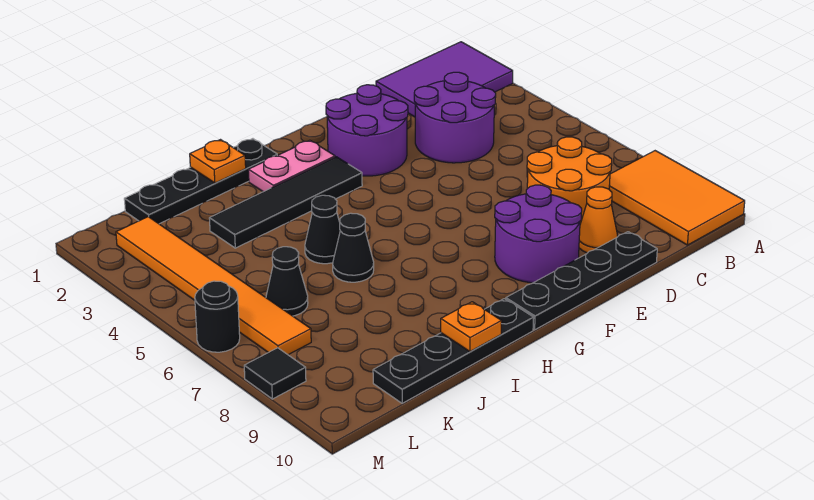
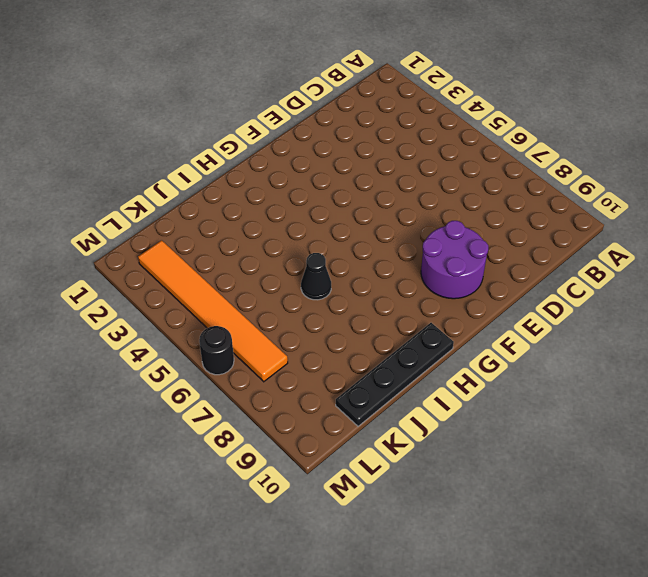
none -> purple tile A1:C2 level 1
none -> orange tile A8:B10 level 1
none -> purple round brick C3:D4 level 1

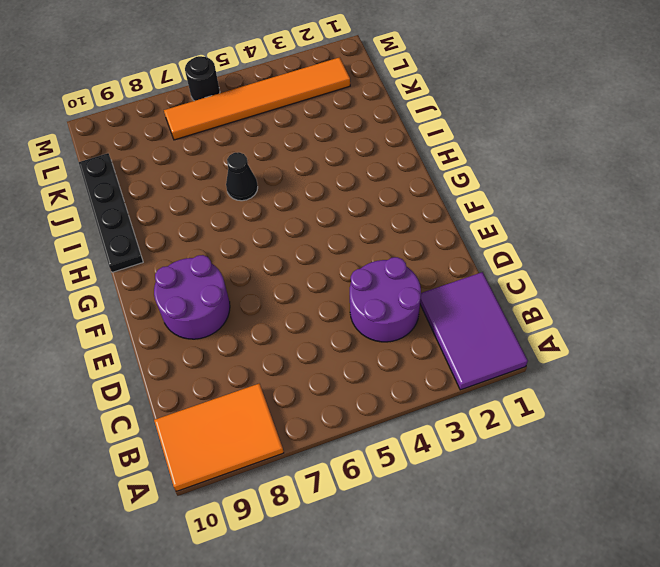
none -> orange round brick C7:D8 level 1
none -> orange cone D9 level 1
none -> black plate D10:G10 level 1

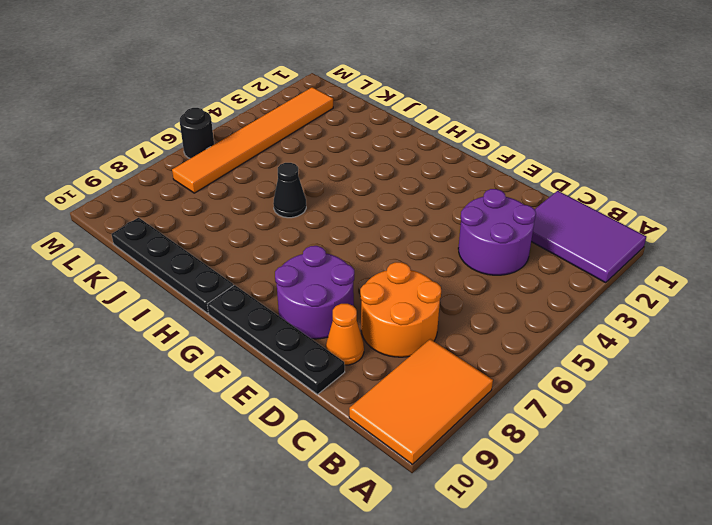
none -> purple round brick E2:F3 level 1
none -> pink plate G2:H2 level 1
none -> black tile G3:J3 level 1

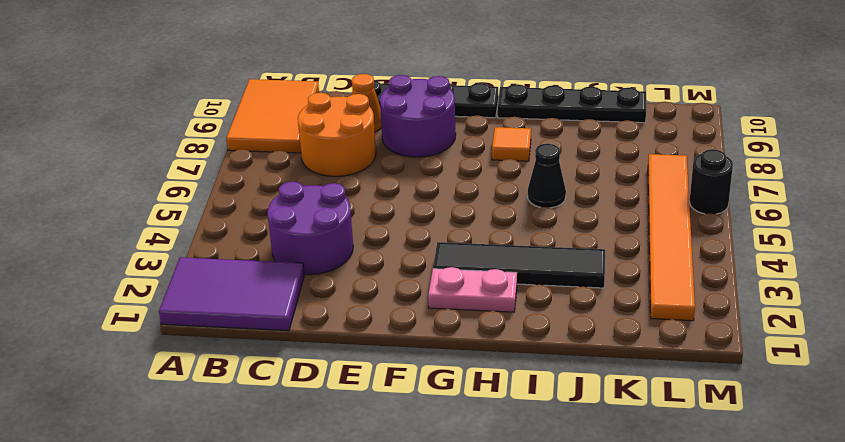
orange tile H8 level 1 -> none
none -> purple round brick E2:F3 level 1
none -> black plate H1:K1 level 1
none -> black cone I5 level 1

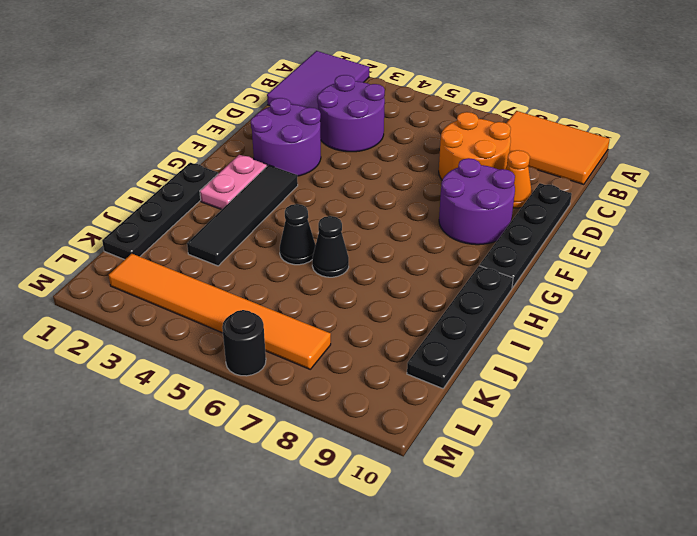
none -> black cone K6 level 1
none -> black tile M8 level 1
none -> orange plate I1 level 2

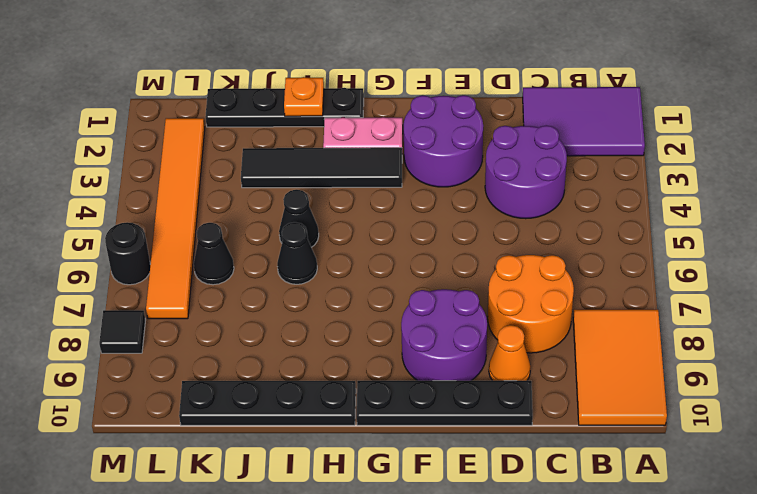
none -> orange plate I10 level 2

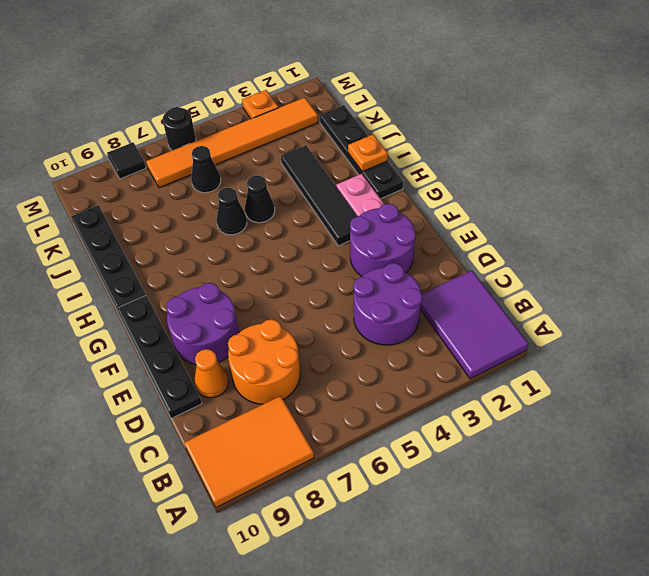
orange plate M3 level 1 -> orange plate I10 level 2

